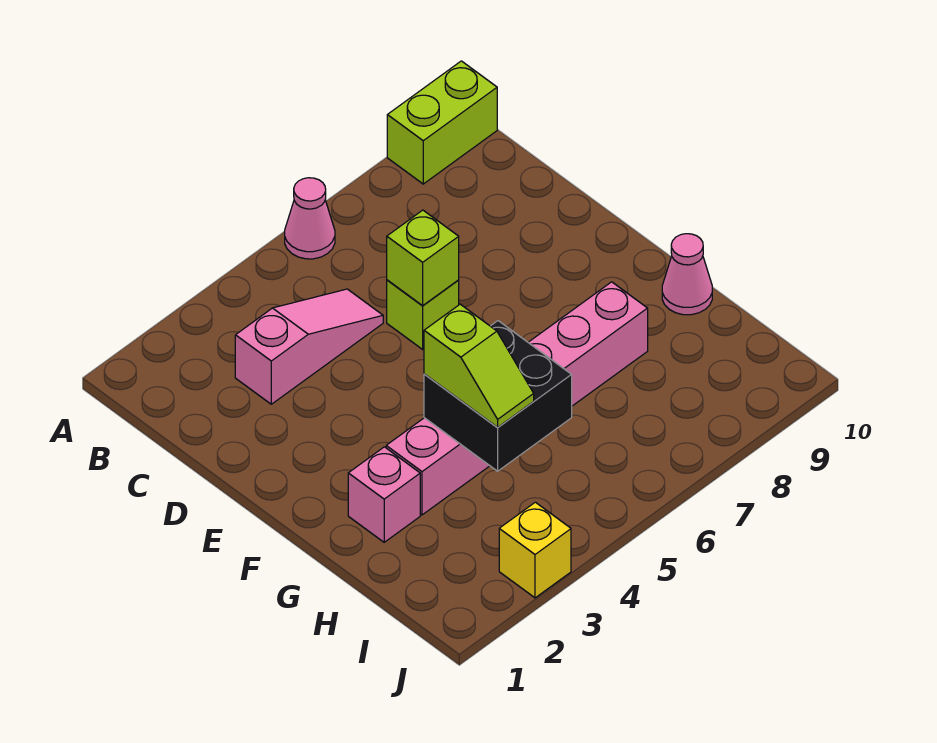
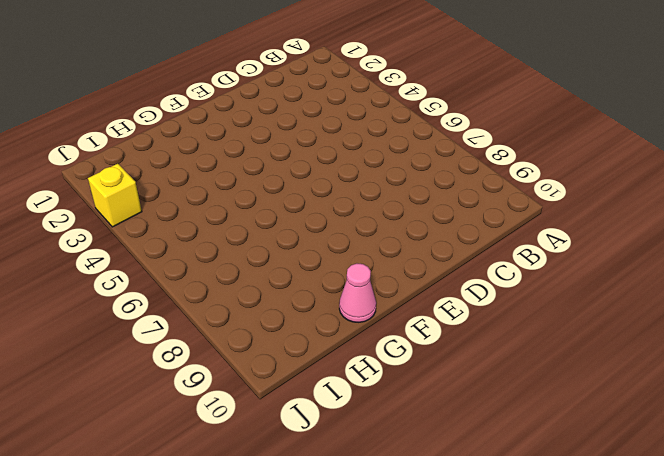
none -> pink cone A6 level 1
none -> lime brick A9:A10 level 1

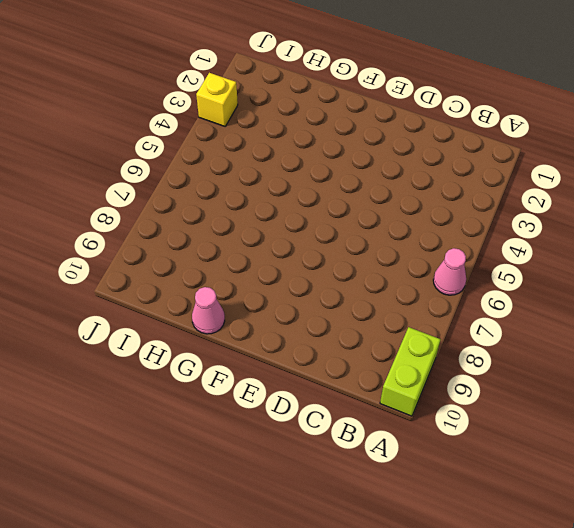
none -> pink slope C3:C5 level 1 top 3
none -> lime brick D6 level 1

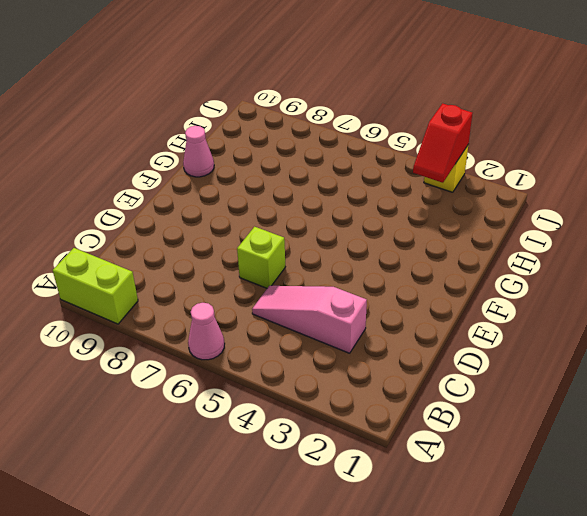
red slope I3:J3 level 2 top J -> none
none -> pink brick G2 level 1
none -> pink brick G3:G8 level 1

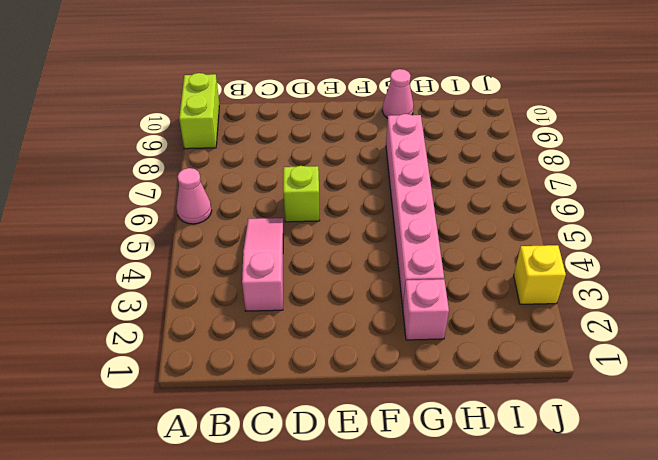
none -> lime brick D6 level 2
none -> black brick G4:H5 level 2

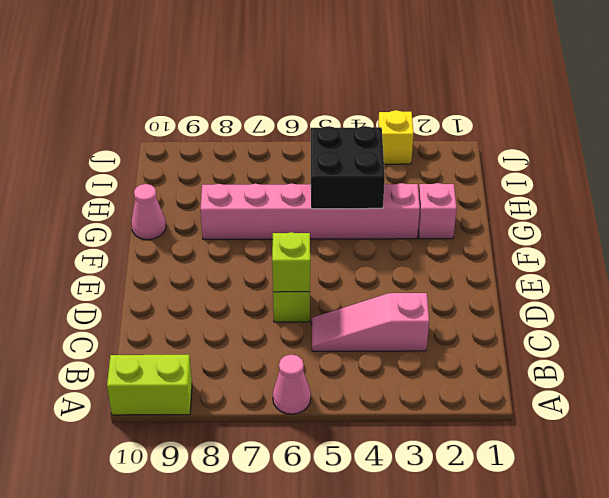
none -> lime slope G4:H4 level 3 top G

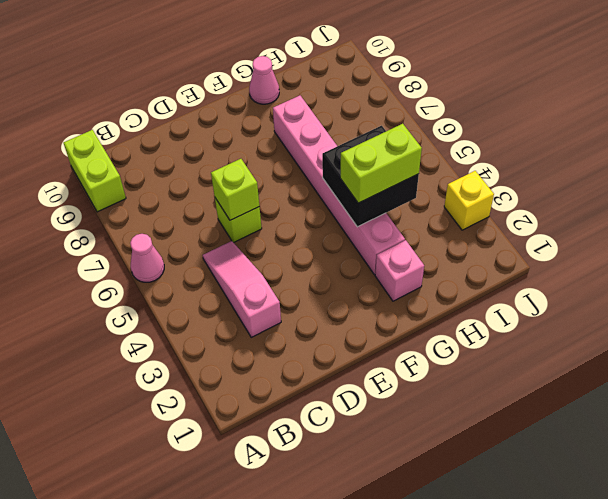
lime brick G4:H4 level 3 -> lime slope G4:H4 level 3 top G

